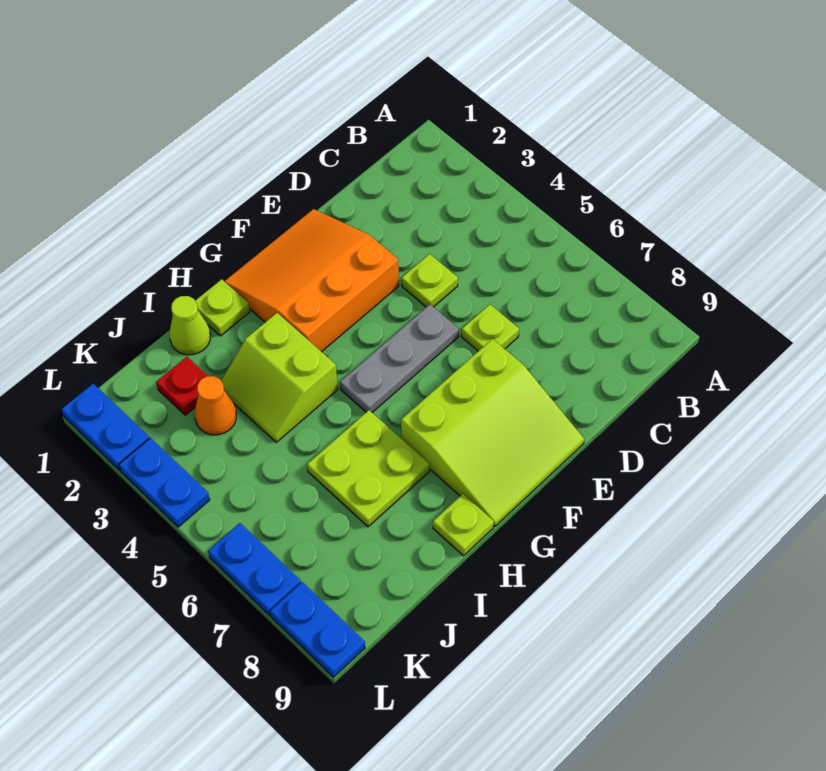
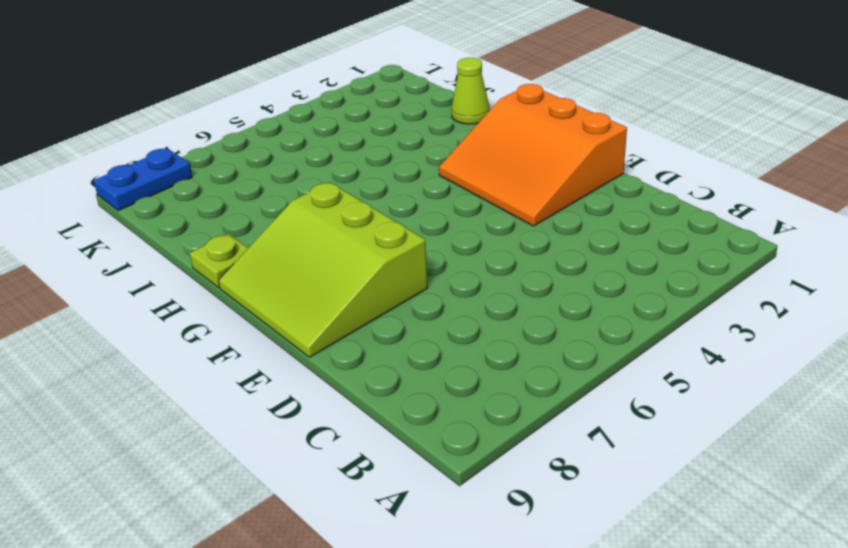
orange slope E1:G3 level 1 top 1 -> orange slope E1:G3 level 1 top 3
none -> lime plate D4 level 1
none -> lime plate D6 level 1
none -> grey plate E5:G5 level 1

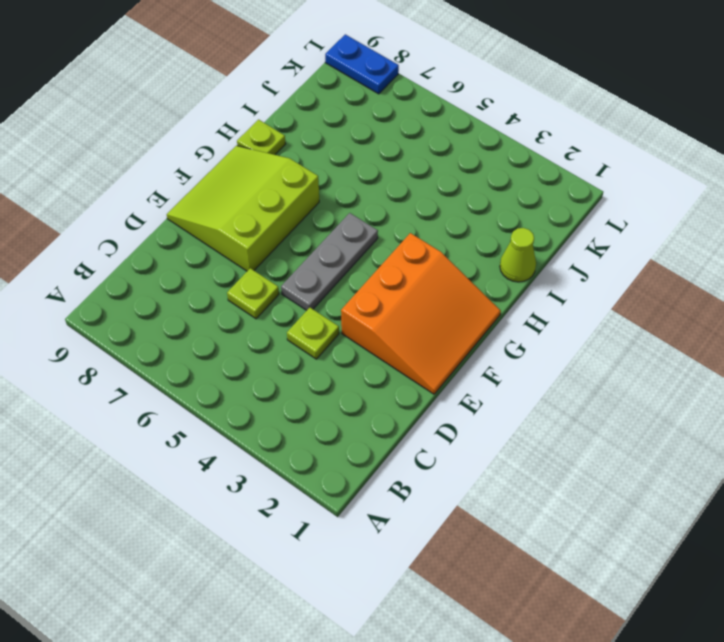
none -> lime plate H1 level 1
none -> lime slope H3:I4 level 1 top H
none -> lime plate H6:I7 level 1

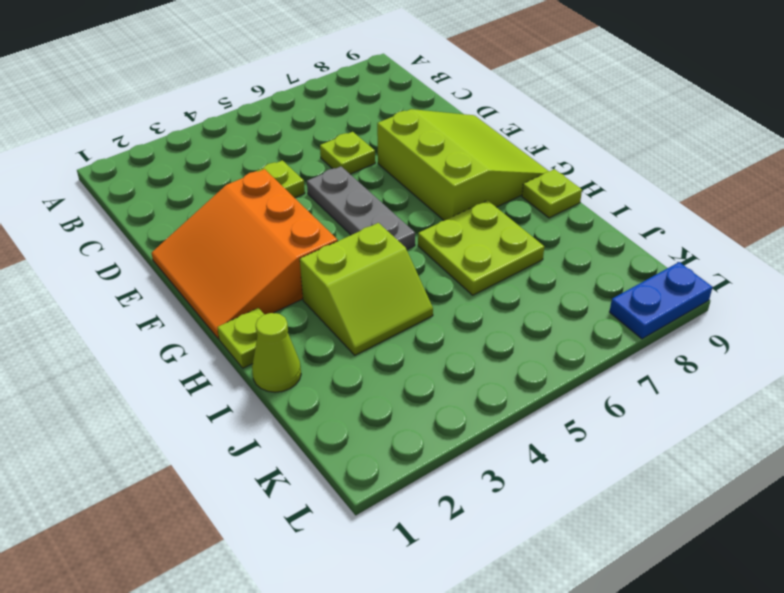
none -> red plate J2 level 1
none -> orange cone J3 level 1
none -> blue plate L1:L2 level 1

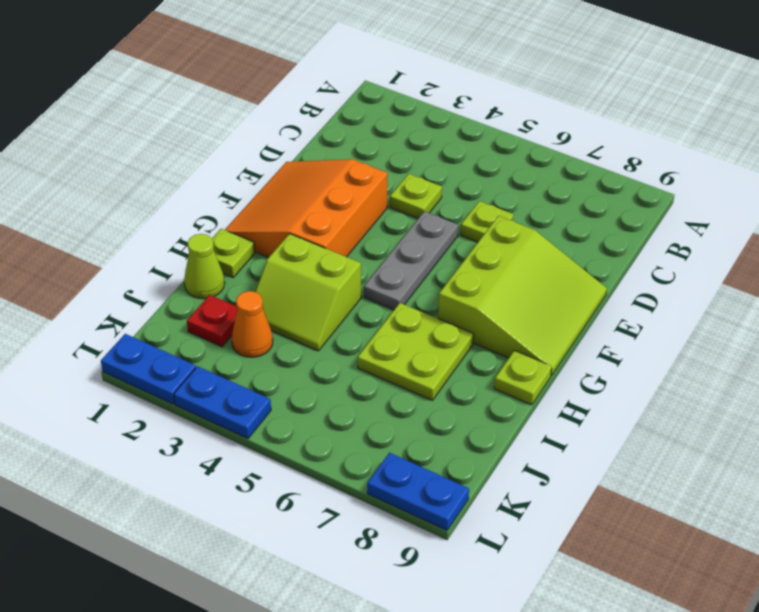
none -> blue plate L6:L7 level 1

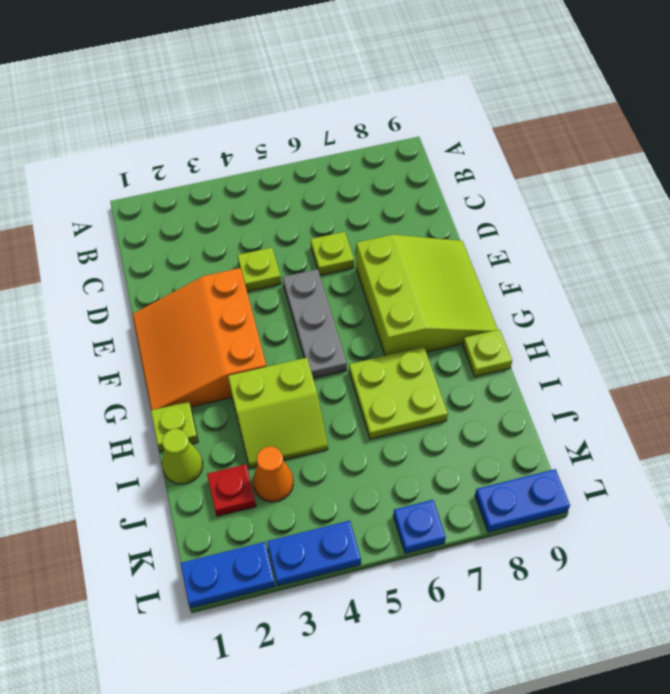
blue plate L6 level 1 -> blue plate L6:L7 level 1

